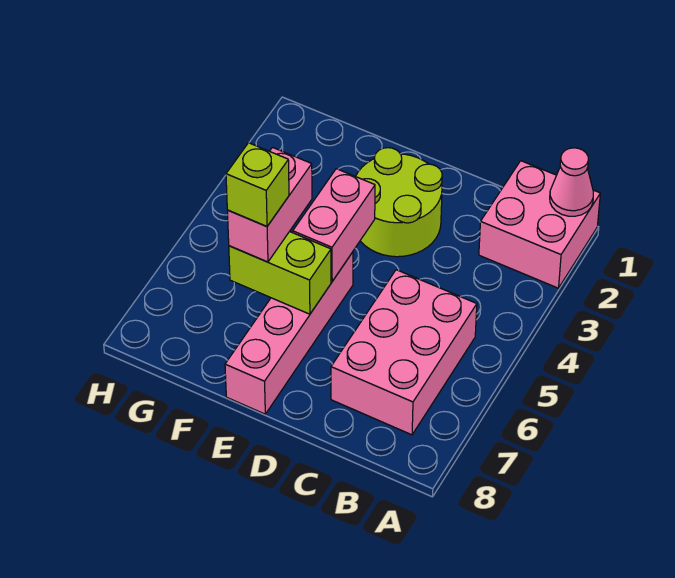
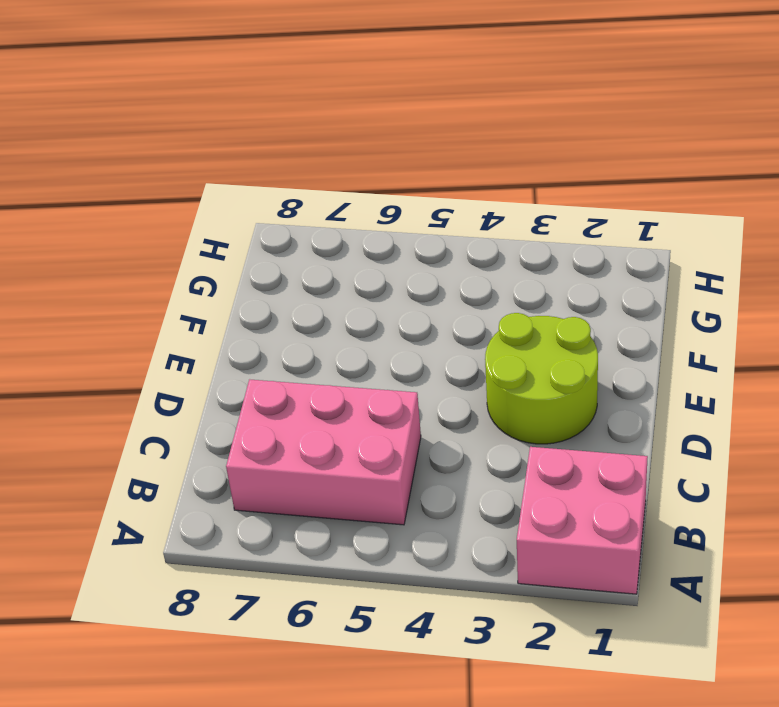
none -> pink brick E5:E8 level 1
none -> pink cone A1 level 2

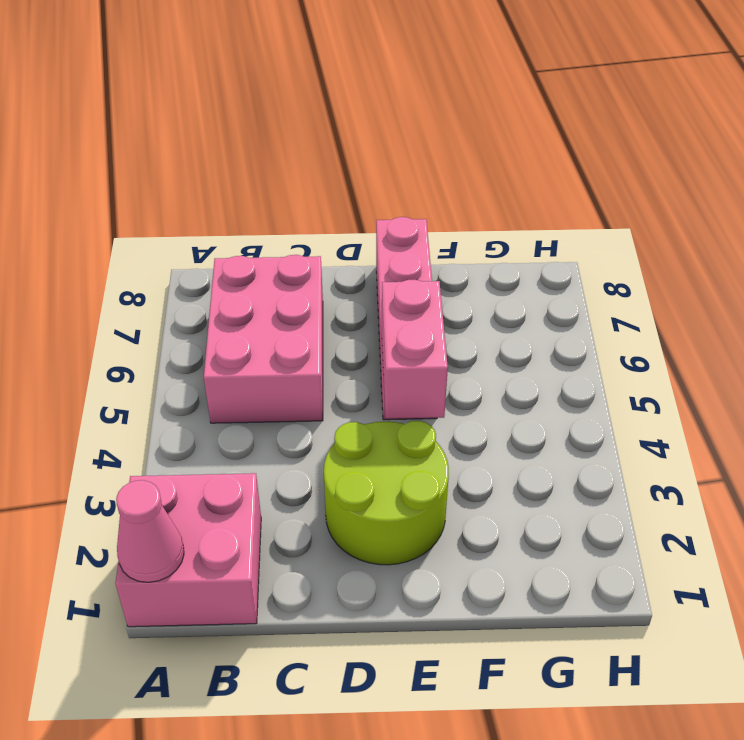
none -> lime brick E6:F6 level 2
none -> pink brick F5:F6 level 3

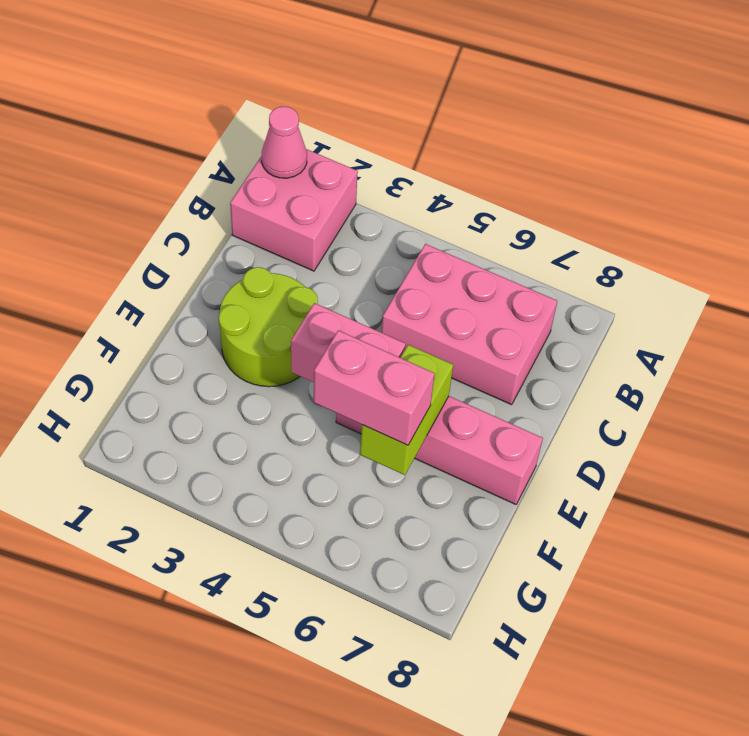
none -> lime brick F6 level 4

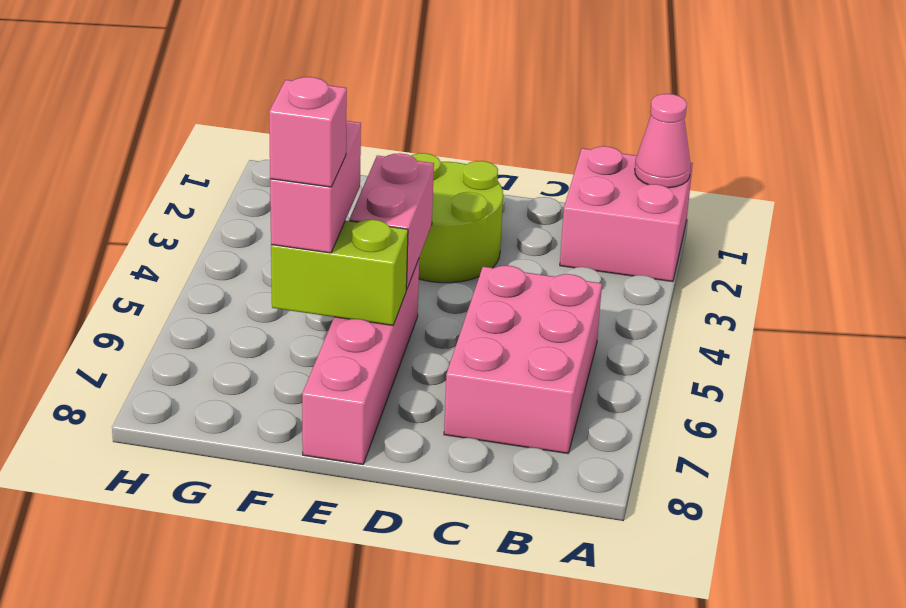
pink brick F6 level 4 -> lime brick F6 level 4

